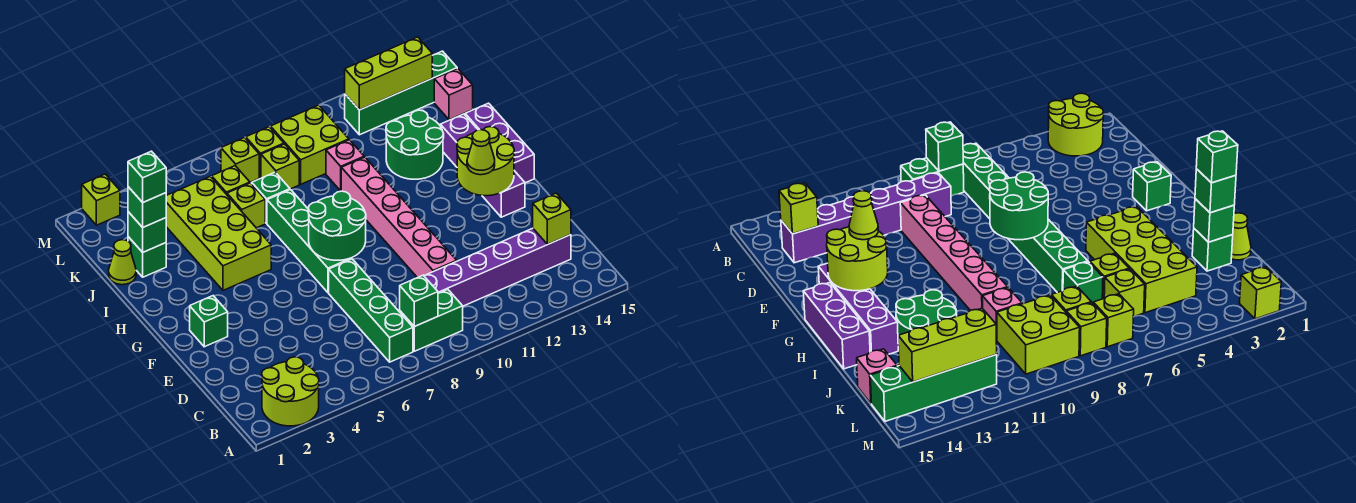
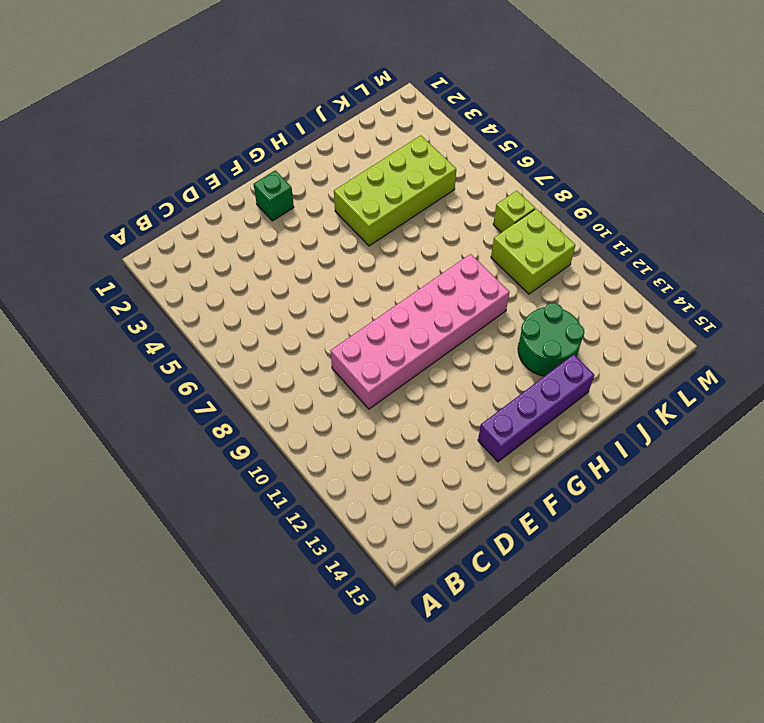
pink brick D9:I10 level 1 -> pink brick D10:I10 level 1
none -> lime round brick A2:B3 level 1
none -> green brick B7:E7 level 1
none -> green brick B8:B9 level 1
none -> purple brick C9:C14 level 1

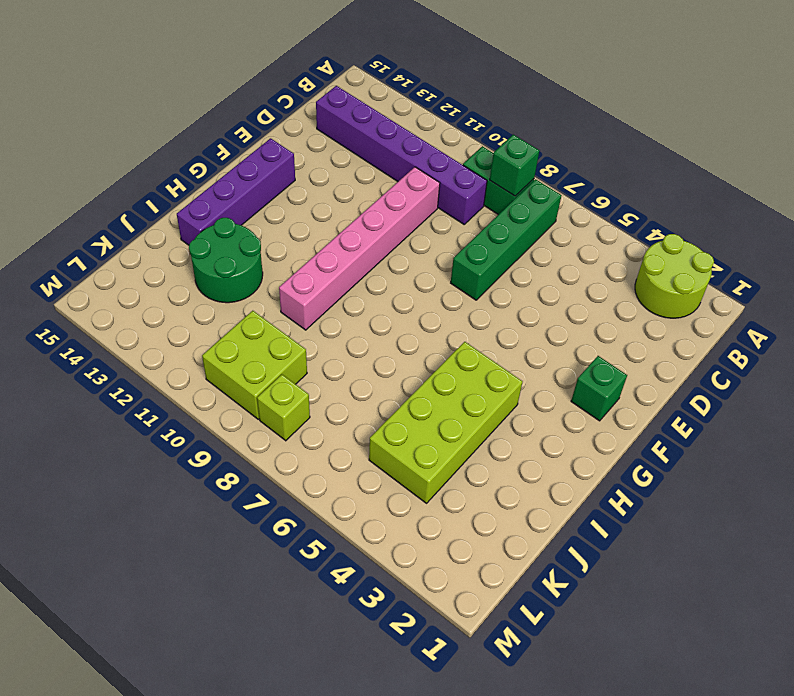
none -> green brick F7:I7 level 1
none -> purple brick G15:I15 level 1
none -> lime cone J1 level 1
none -> green brick J2 level 1

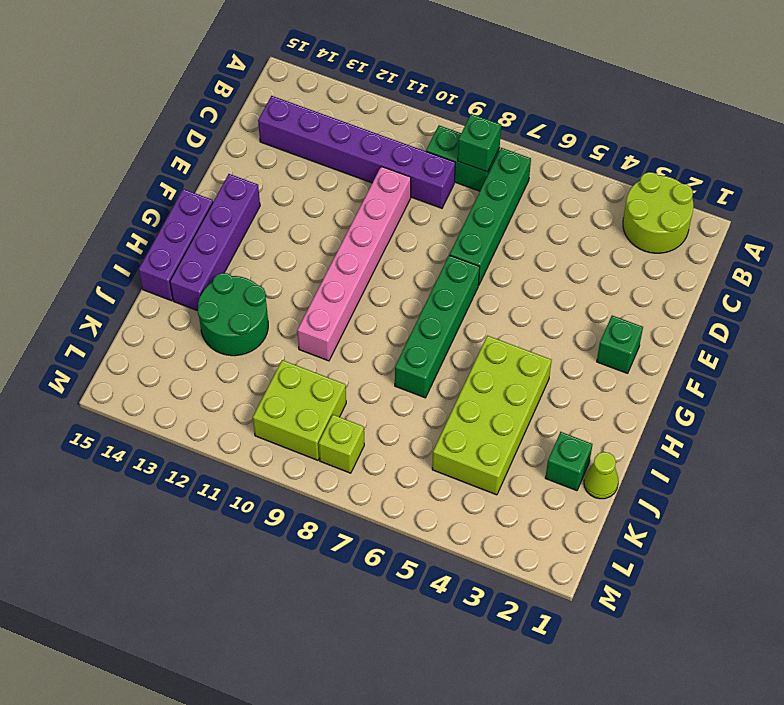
none -> lime brick J6 level 1
none -> green brick J7 level 1
none -> pink brick J10 level 1
none -> lime brick K6 level 1

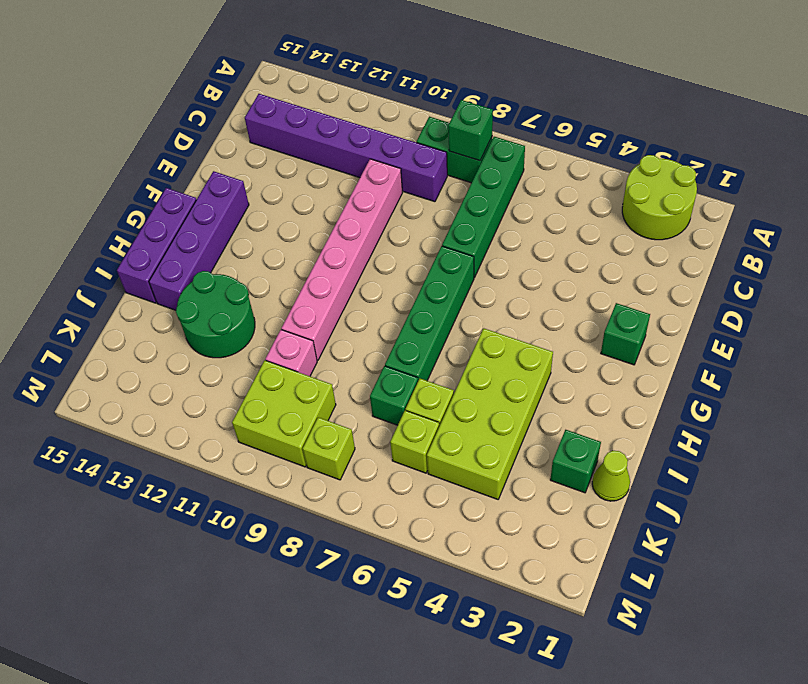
none -> lime brick K8 level 1
none -> pink brick K15 level 1
none -> lime brick L7 level 1
none -> green brick L12:L15 level 1

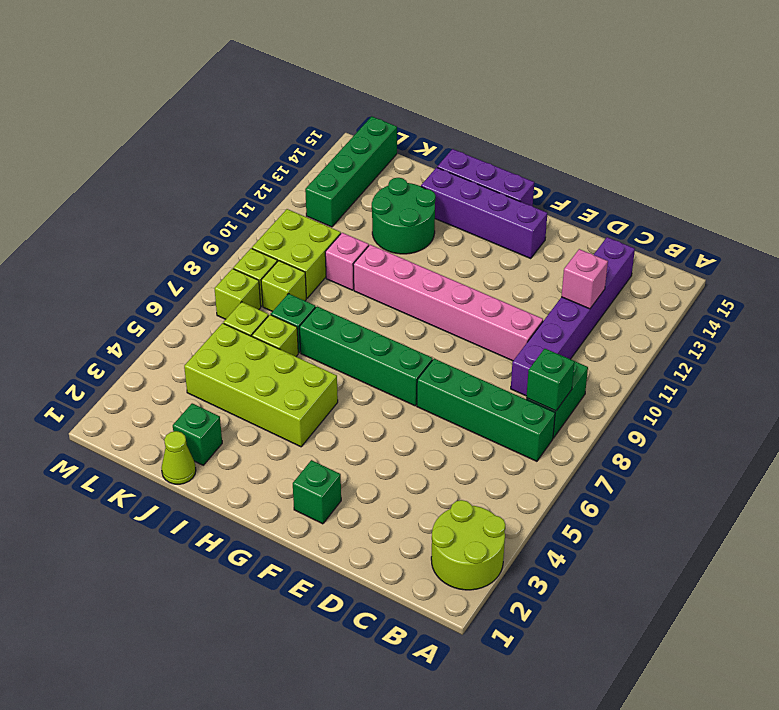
pink brick C12 level 2 -> pink brick K15 level 1
none -> lime brick M2 level 1
none -> lime brick C14 level 2
none -> green round brick F7:G8 level 2
none -> lime round brick F13:G14 level 2

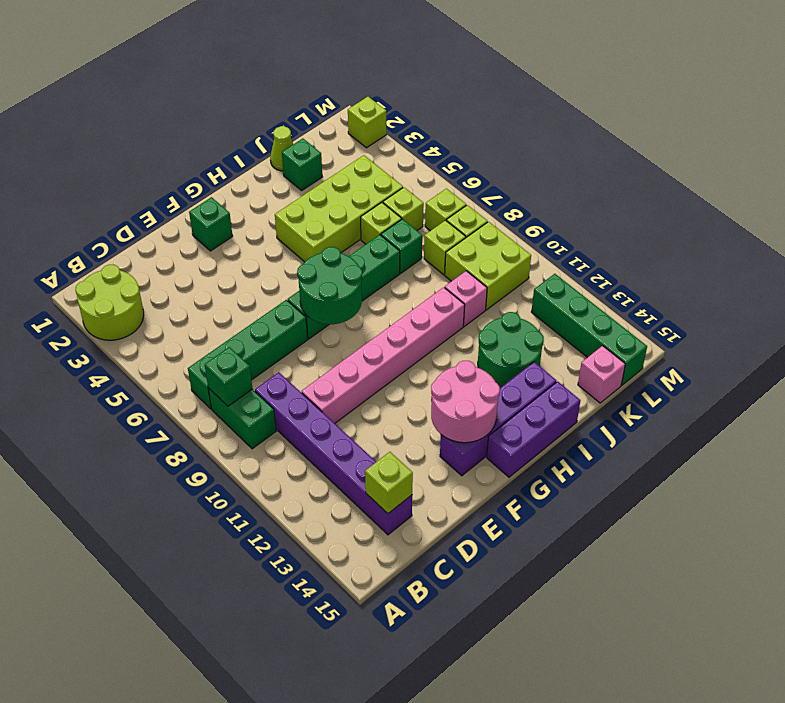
pink round brick F13:G14 level 2 -> lime round brick F13:G14 level 2
none -> green brick J2 level 2
none -> lime brick L12:L14 level 2
none -> lime cone F13 level 3
none -> green brick J2 level 3

